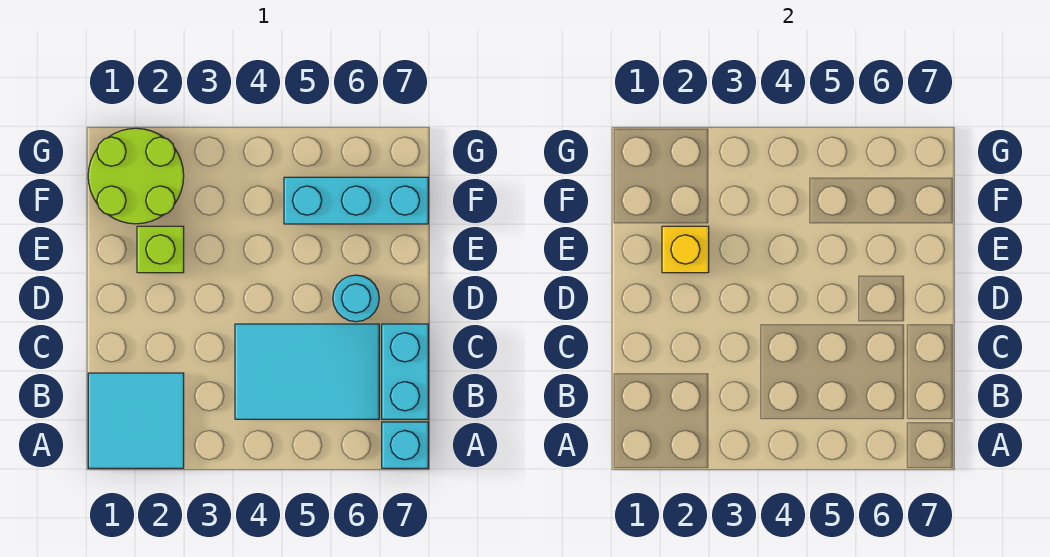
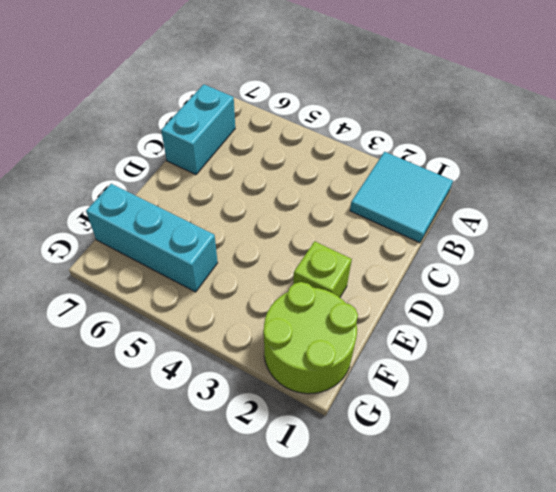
none -> cyan brick A7 level 1
none -> cyan tile B4:C6 level 1

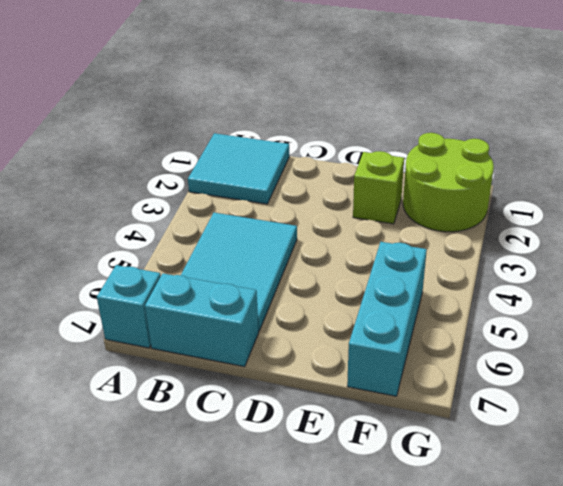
none -> cyan round brick D6 level 1
none -> yellow brick E2 level 2

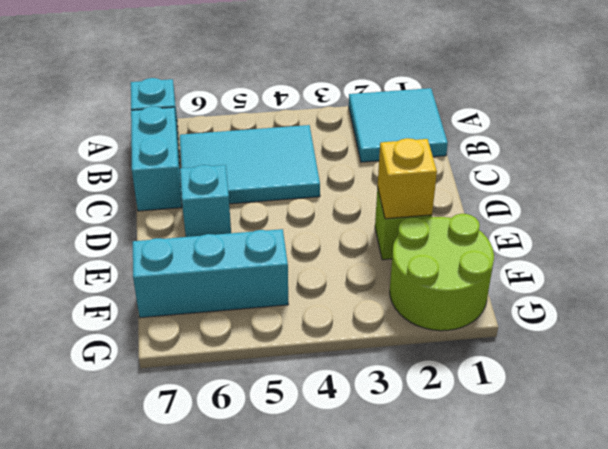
cyan brick D6 level 1 -> cyan round brick D6 level 1

